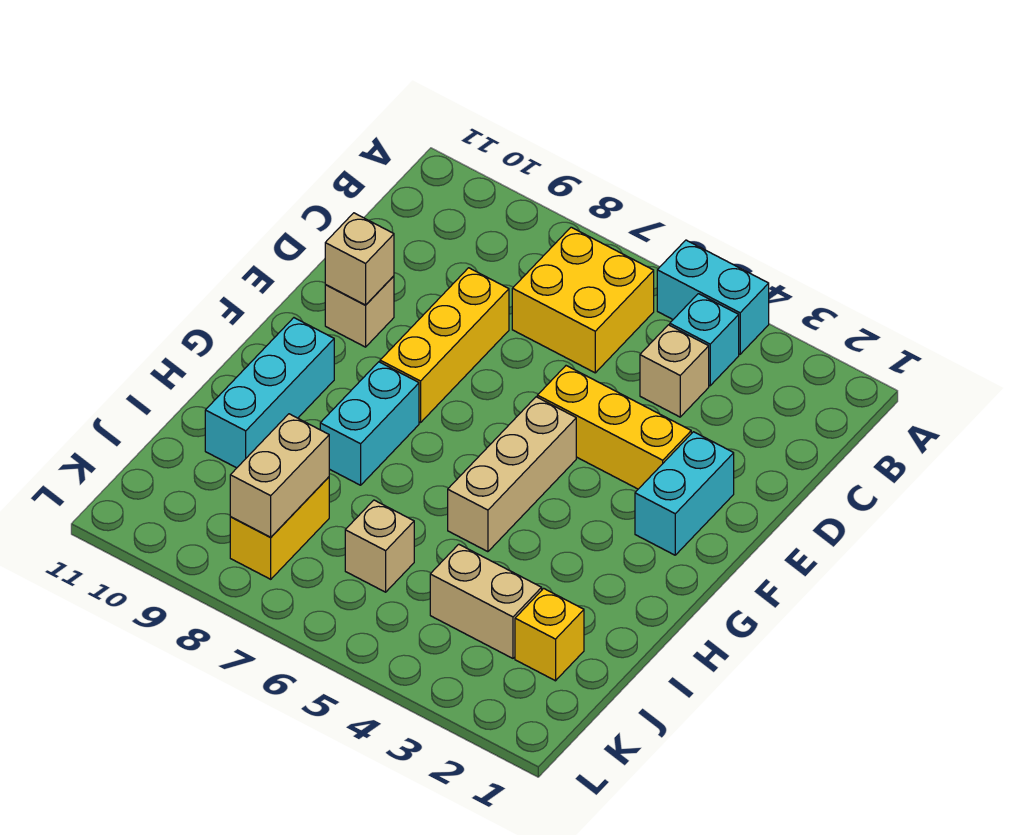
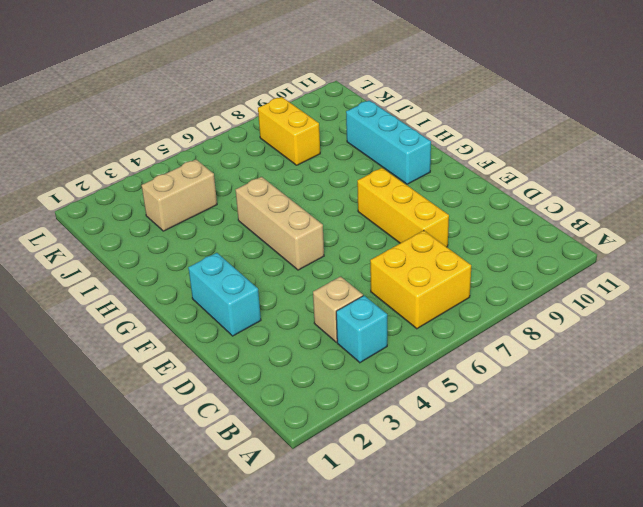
none -> cyan brick A4:A5 level 1
none -> yellow brick E3:E5 level 1
none -> tan brick E10 level 1

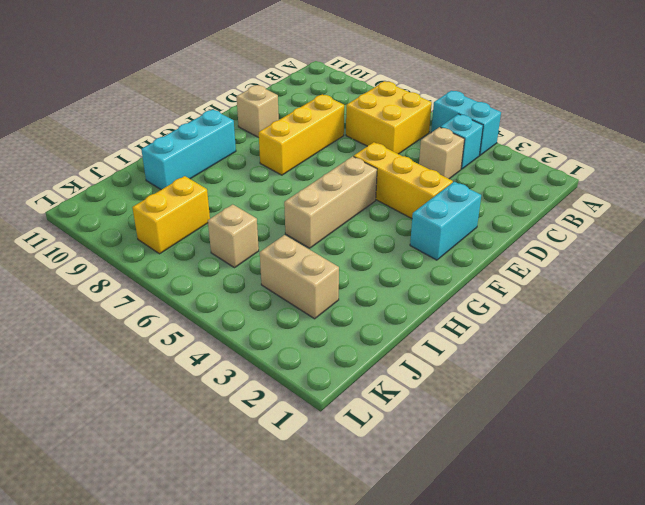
none -> cyan brick G8:H8 level 1
none -> yellow brick J2 level 1
none -> tan brick E10 level 2

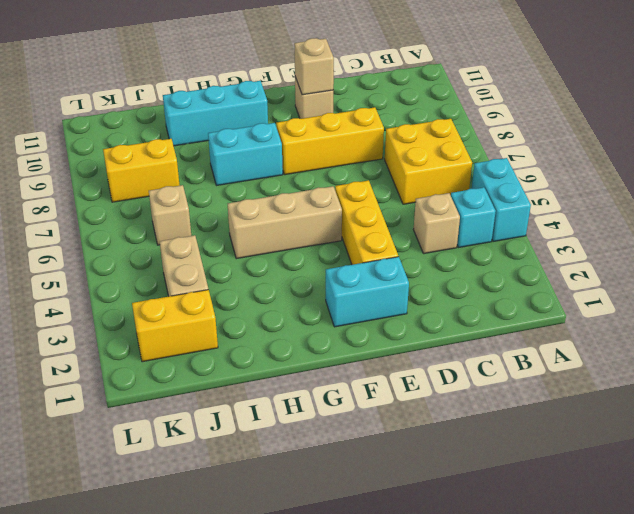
yellow brick J2:K2 level 1 -> yellow brick J2 level 1
none -> tan brick J8:K8 level 2

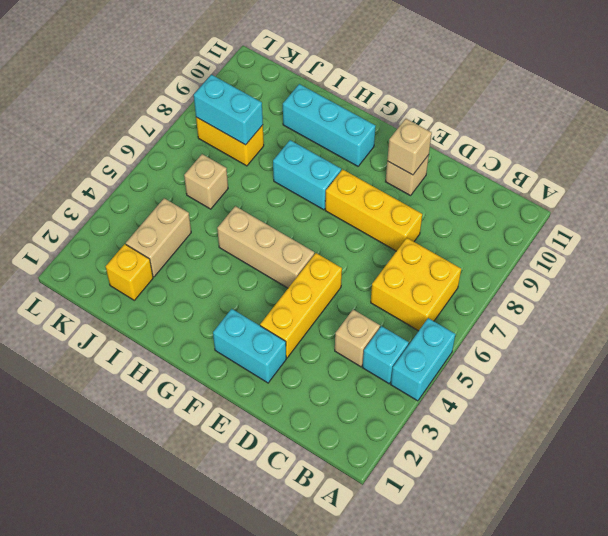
cyan brick J8:K8 level 2 -> tan brick J8:K8 level 2

